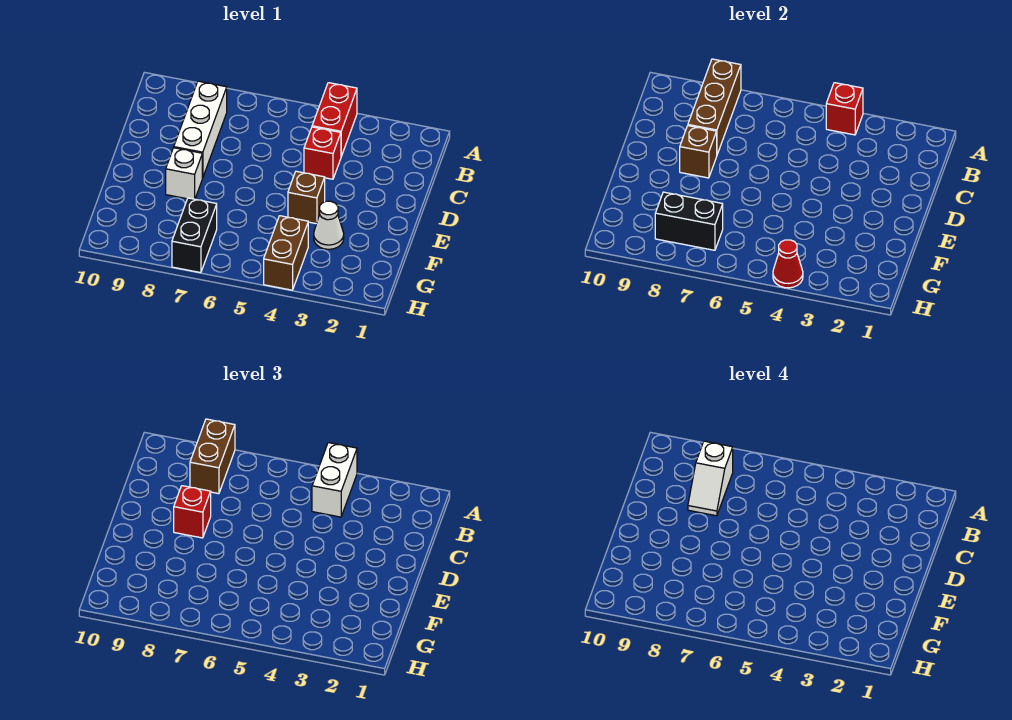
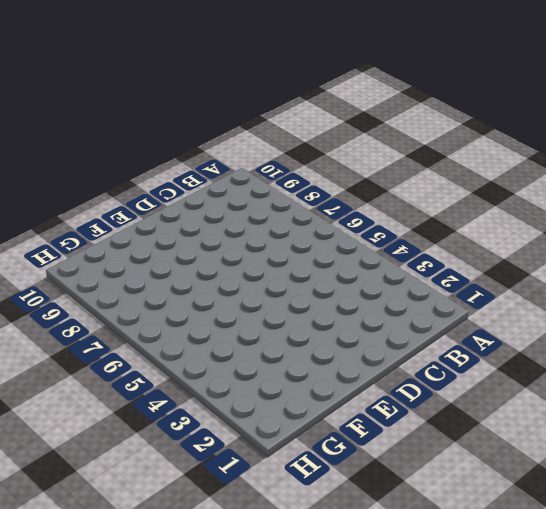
none -> red brick A4:B4 level 1
none -> white brick B8:D8 level 1
none -> red brick C4 level 1

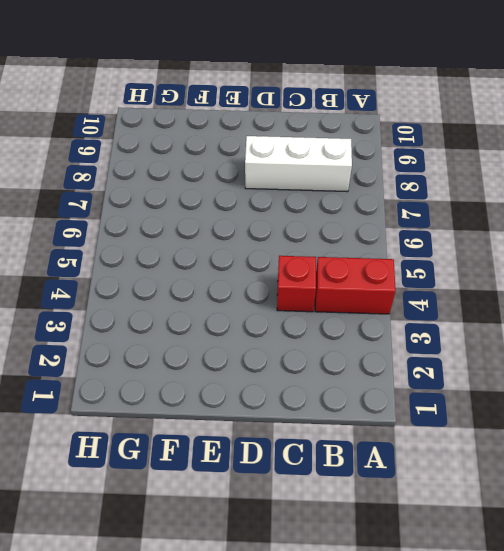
none -> brown brick E4 level 1
none -> white brick E8 level 1
none -> white cone F3 level 1

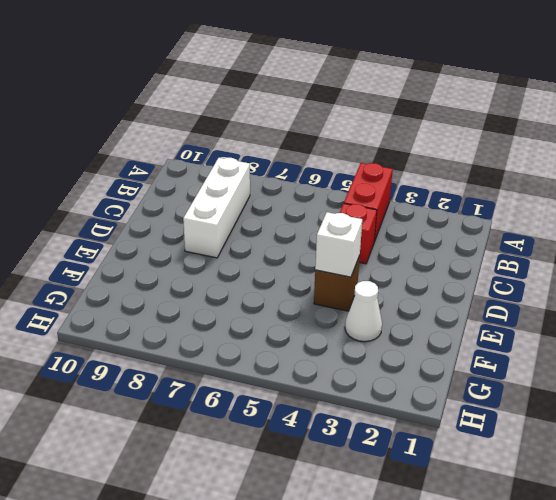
white brick E4 level 2 -> white brick E8 level 1
none -> brown brick G4:H4 level 1
none -> black brick G7:H7 level 1
none -> red brick A4 level 2

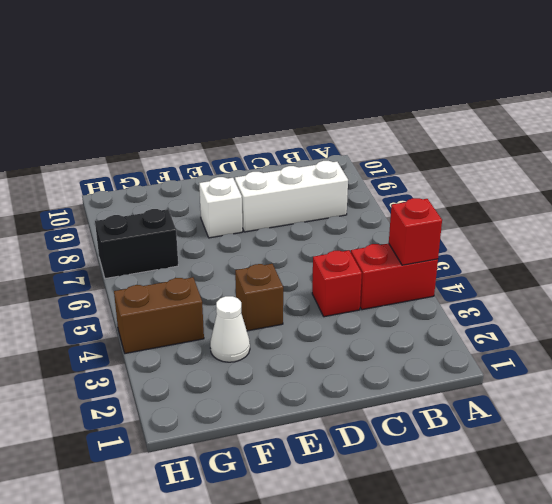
none -> brown brick A8:C8 level 2
none -> brown brick D8 level 2
none -> black brick G7:G8 level 2

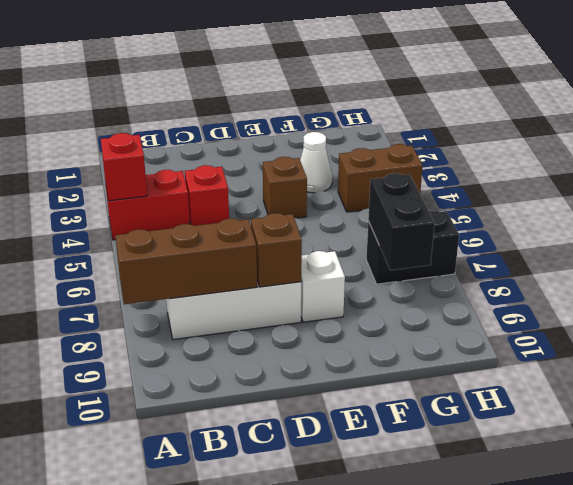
none -> red cone H4 level 2
none -> white brick A4:B4 level 3
none -> brown brick A8:B8 level 3

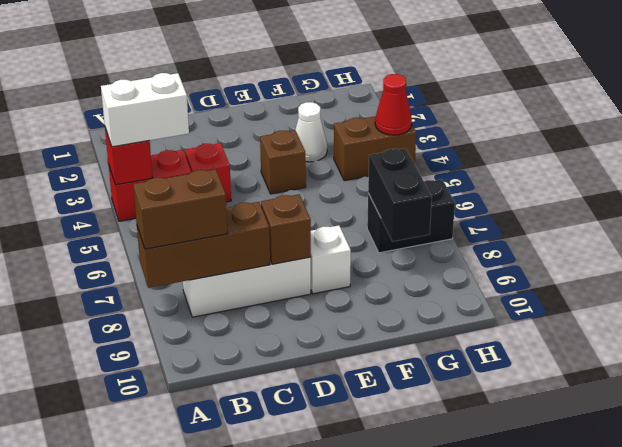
none -> red brick D8 level 3
none -> white slope B8:C8 level 4 top B

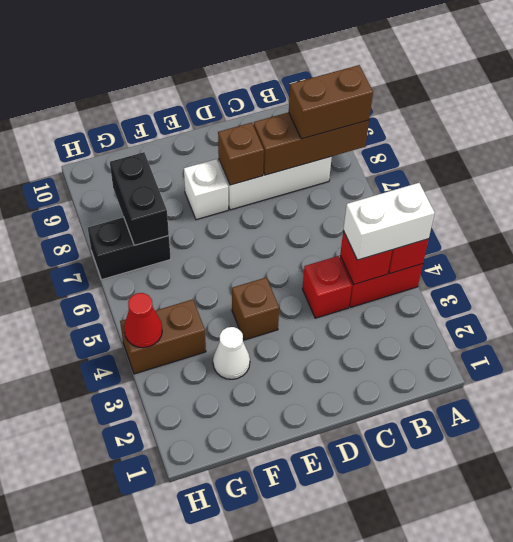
red brick B4 level 2 -> red brick D8 level 3
none -> white slope B8:C8 level 4 top B

